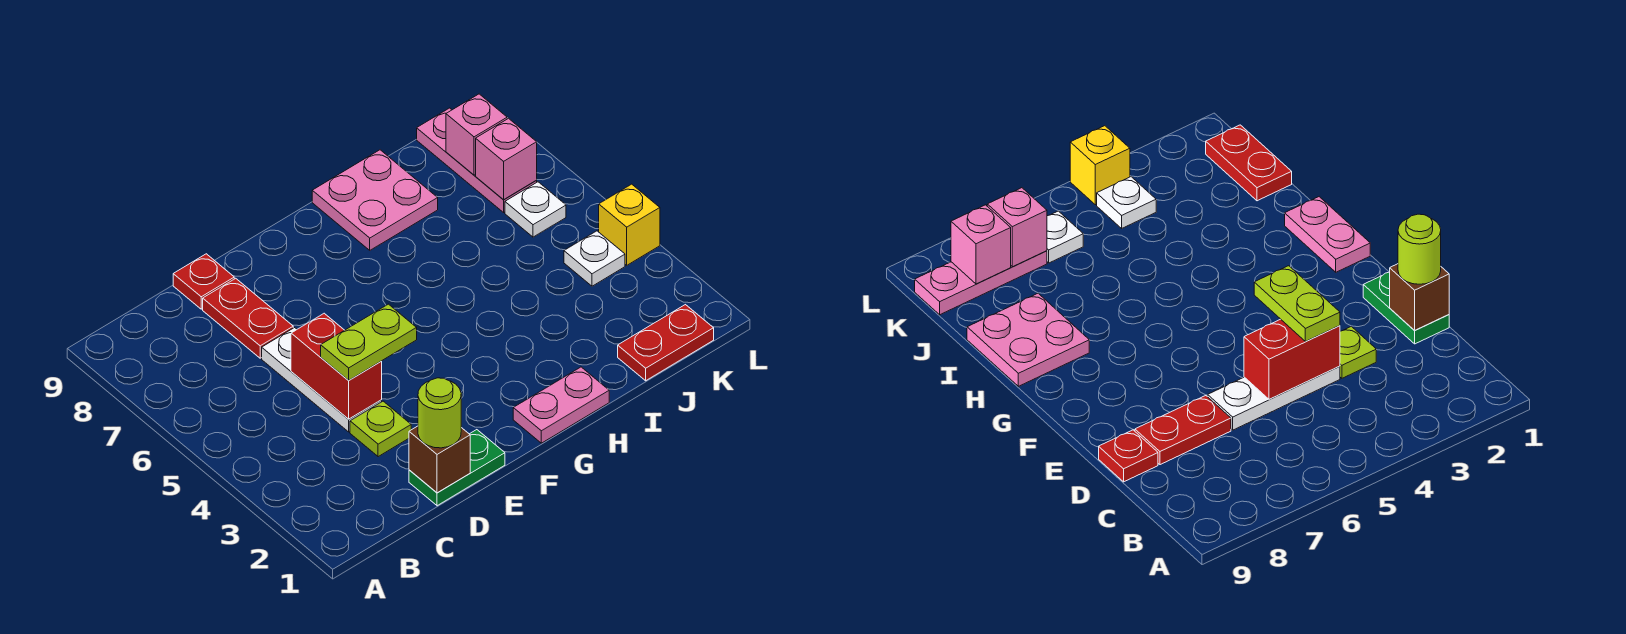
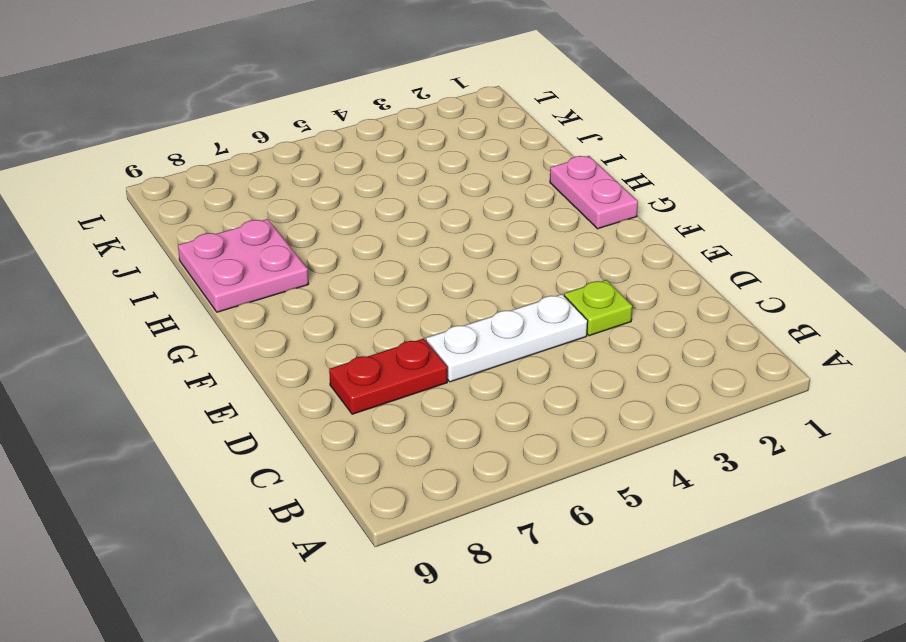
none -> green plate D1:E1 level 1
none -> red plate D9 level 1
none -> red plate J1:K1 level 1

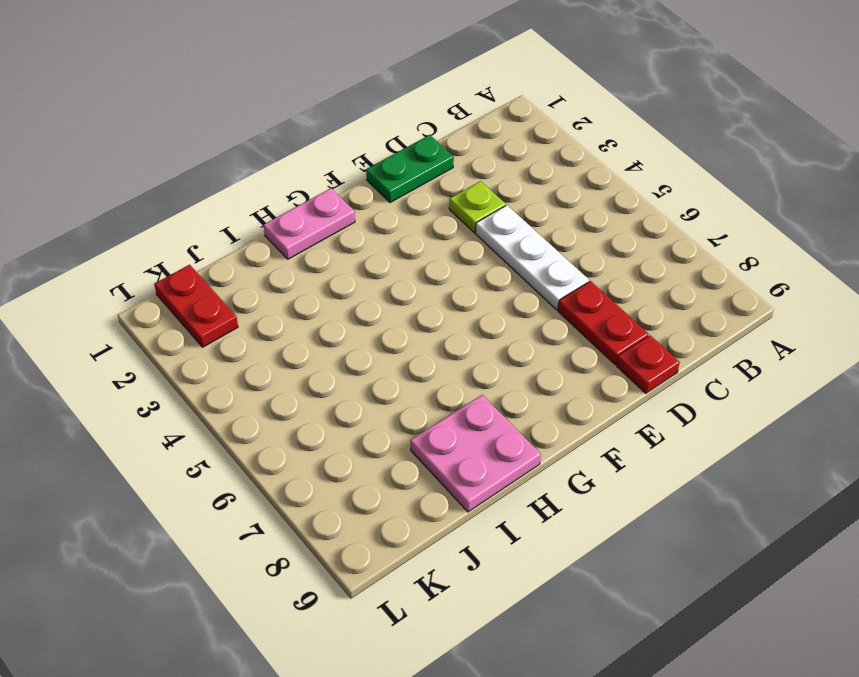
red plate K1:K2 level 1 -> red plate J1:K1 level 1
none -> white plate K4 level 1
none -> white plate K6 level 1
none -> pink plate K7:K9 level 1

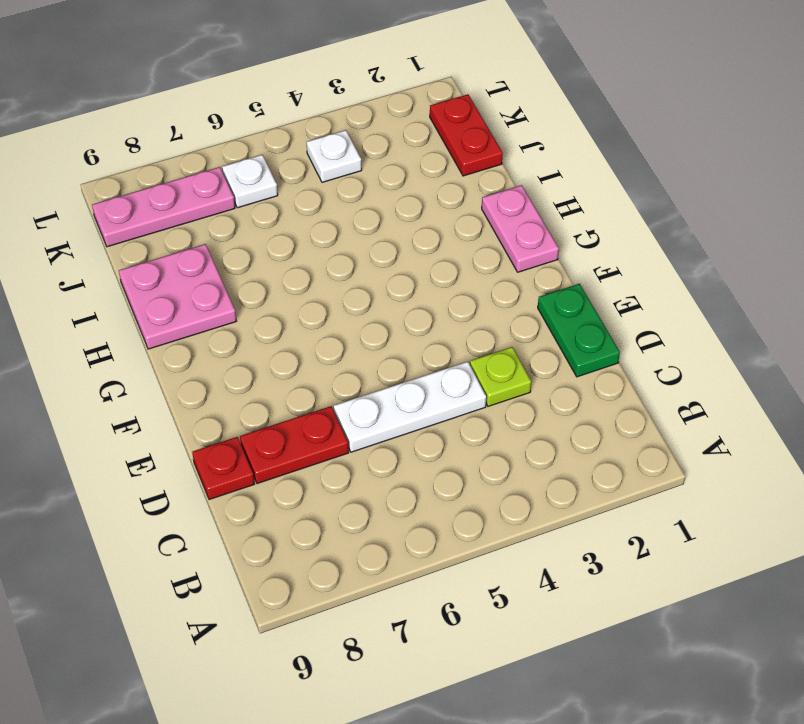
none -> yellow brick L4 level 1
none -> brown brick D1 level 2
none -> red brick D4:D5 level 2

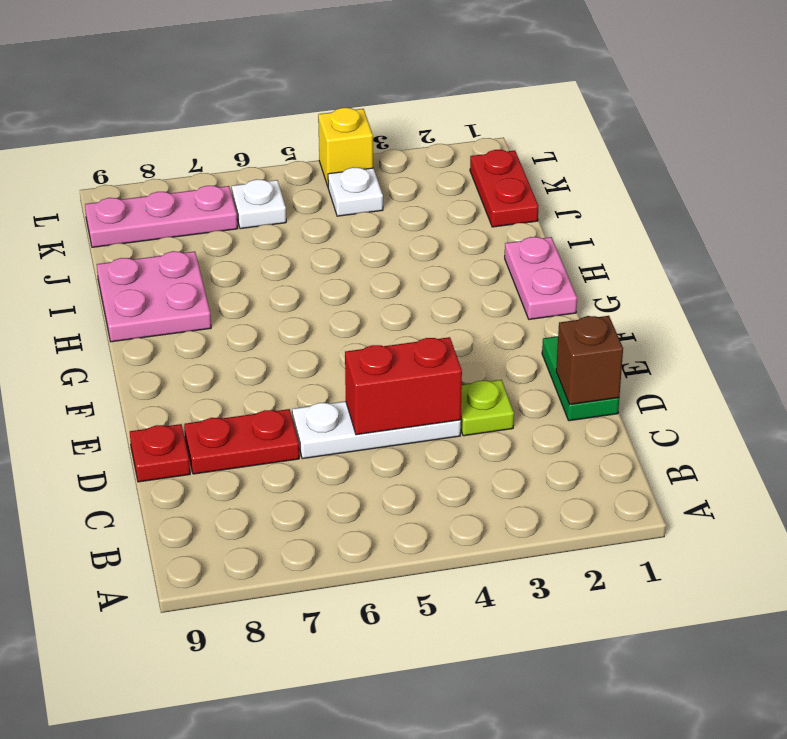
none -> pink brick K7 level 2
none -> pink brick K8 level 2
none -> lime round brick D1 level 3

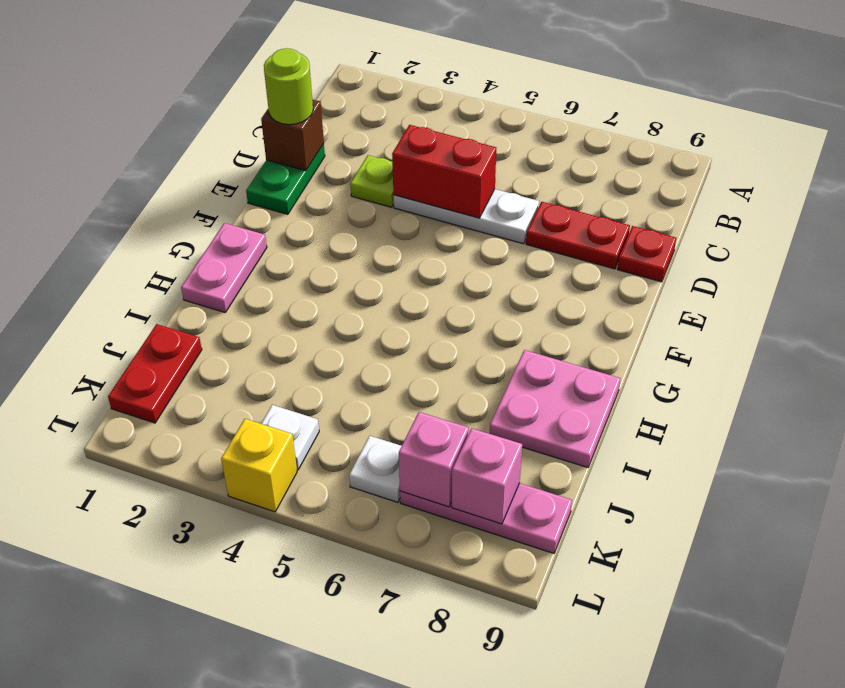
none -> lime plate D4:E4 level 3

